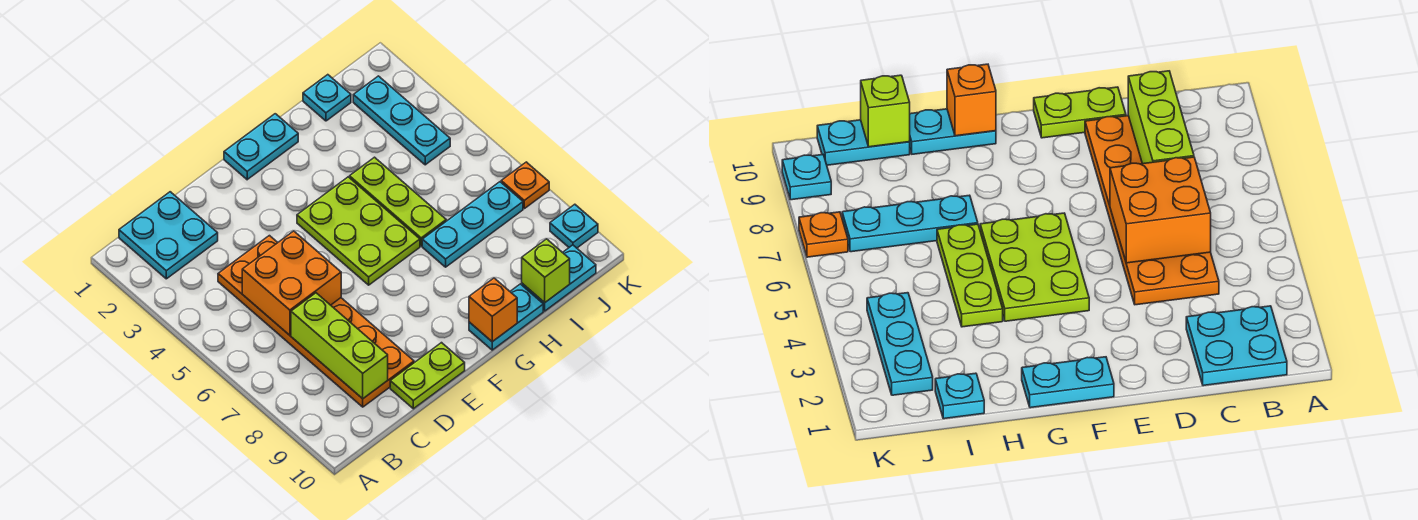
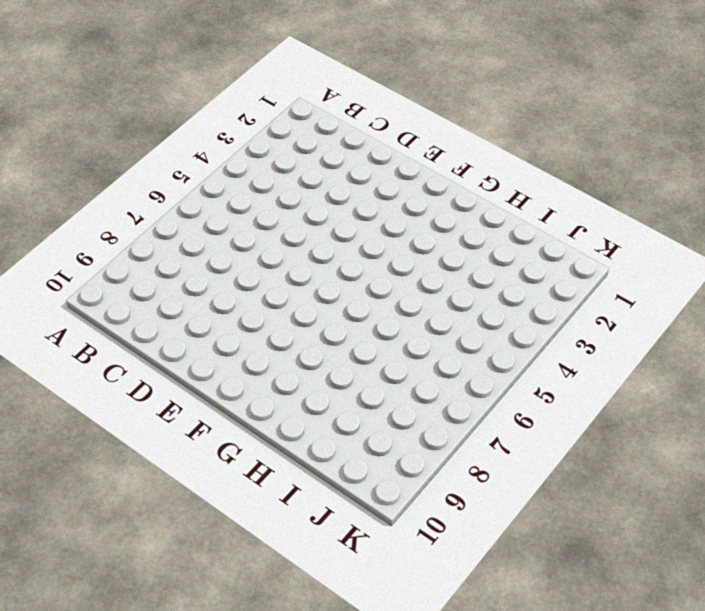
none -> cyan plate B1:C2 level 1
none -> orange plate C4:D9 level 1
none -> lime plate D10:E10 level 1

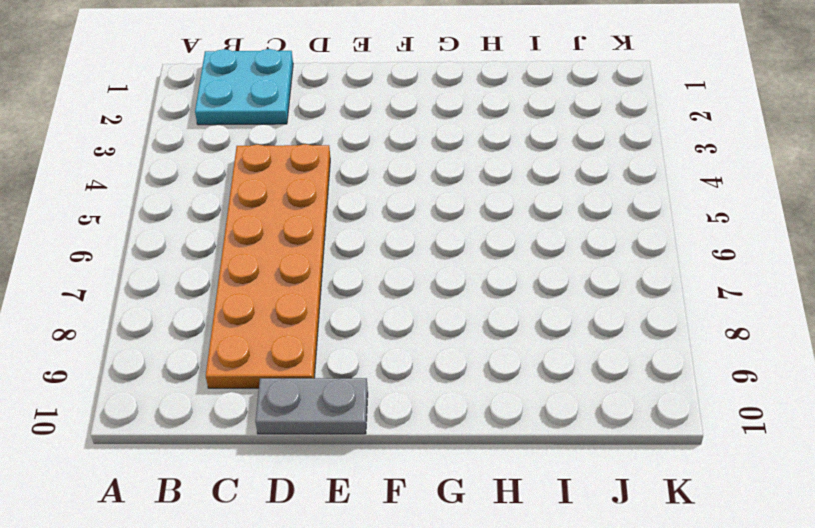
grey plate D10:E10 level 1 -> lime plate D10:E10 level 1
none -> cyan plate F1:G1 level 1
none -> lime plate F4:G6 level 1
none -> cyan plate G10:H10 level 1

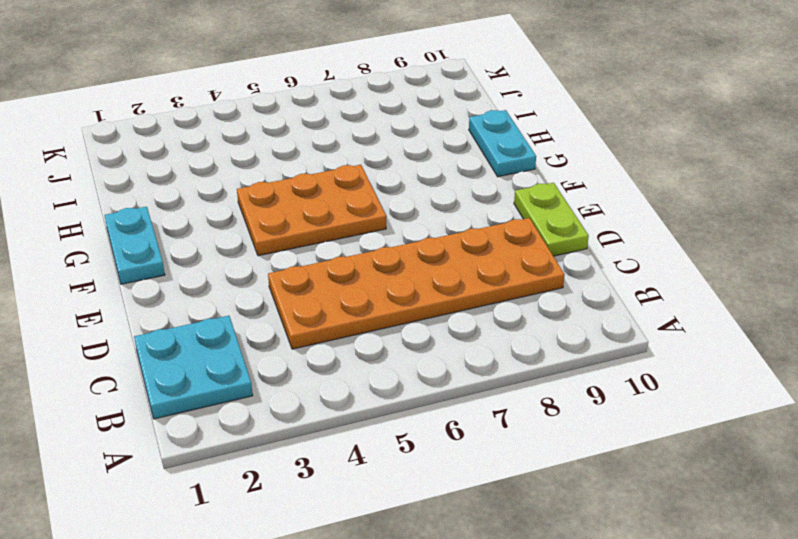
orange plate F4:G6 level 1 -> lime plate F4:G6 level 1
none -> lime plate H4:H6 level 1
none -> cyan plate H7:J7 level 1
none -> cyan plate I1 level 1

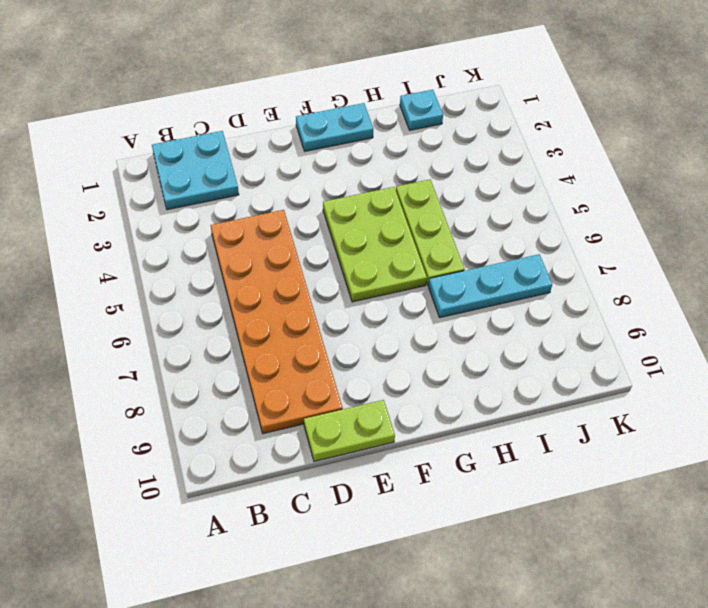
none -> cyan plate G10:H10 level 1
none -> cyan plate I10:J10 level 1
none -> cyan plate J2:J4 level 1

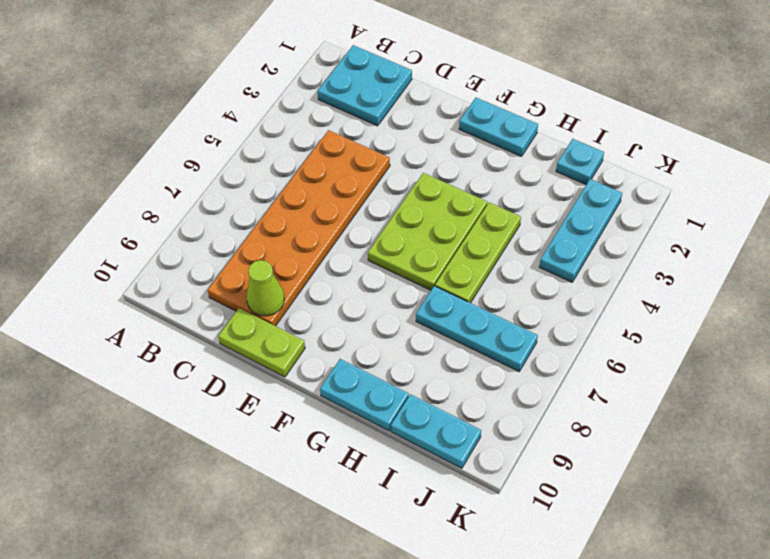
lime cone D9 level 2 -> none
none -> orange plate K7 level 1
none -> cyan plate K9 level 1
none -> orange brick C5:D6 level 2

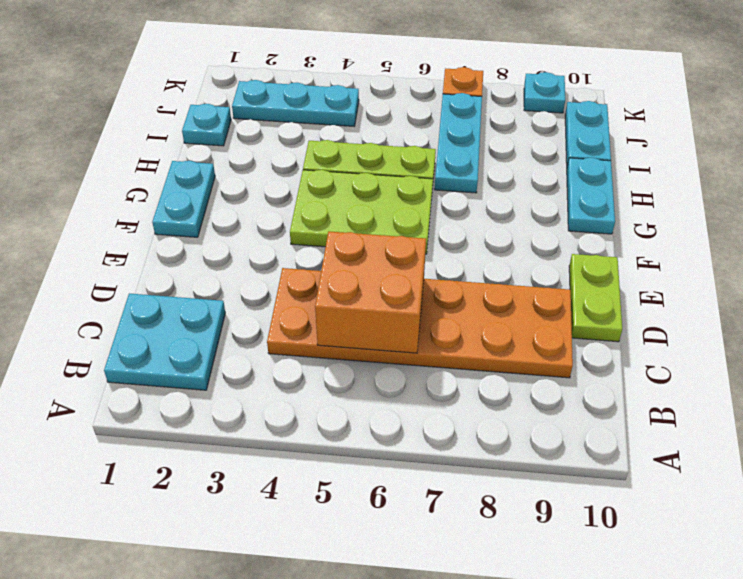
none -> lime brick C7:C9 level 2
none -> orange brick G10 level 2
none -> lime brick I10 level 2

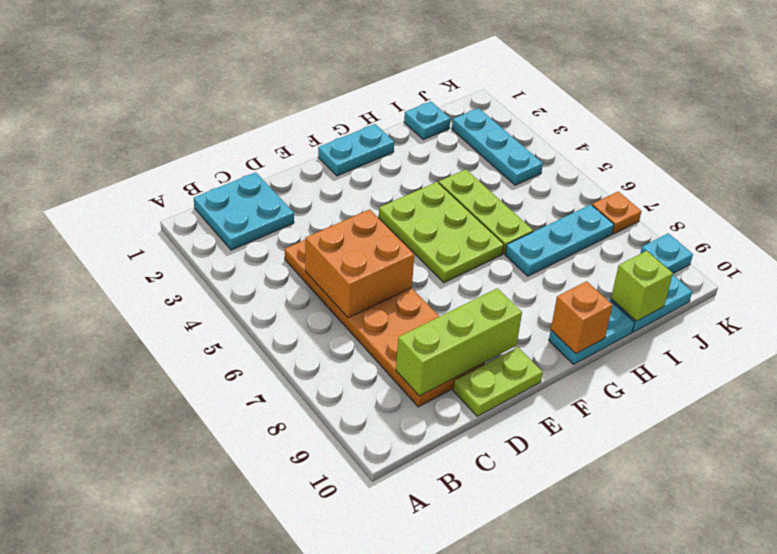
lime brick C9:E9 level 2 -> lime brick C7:C9 level 2

